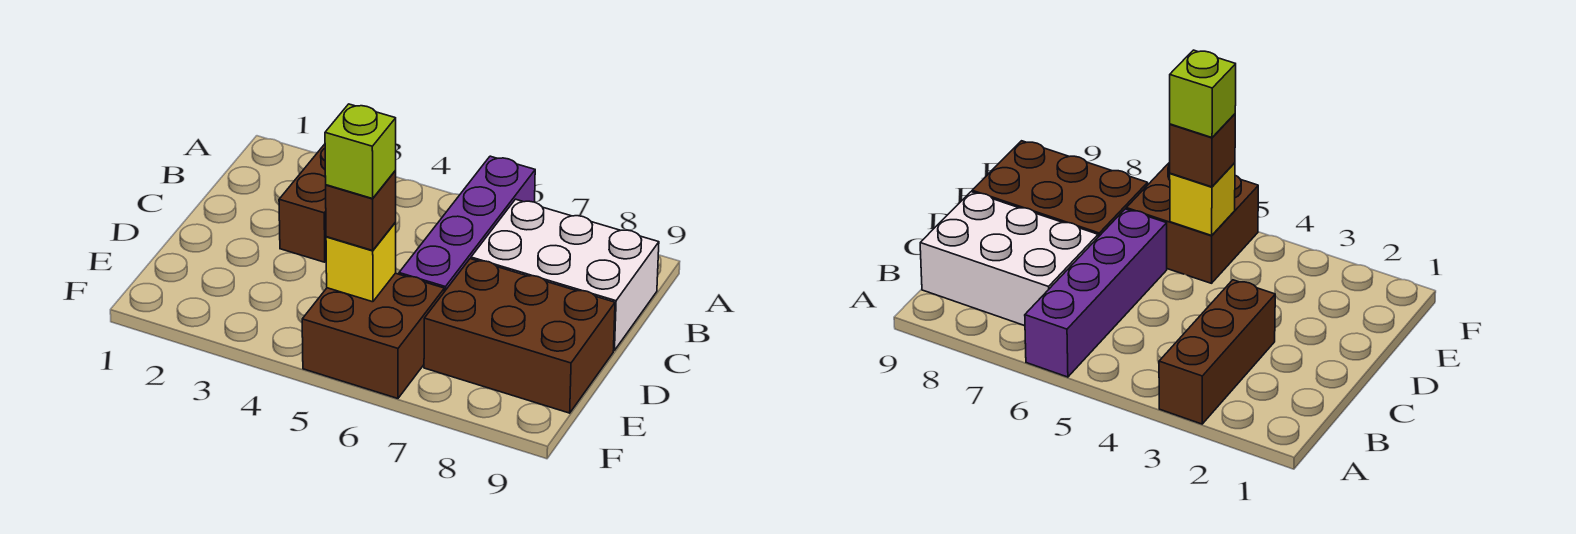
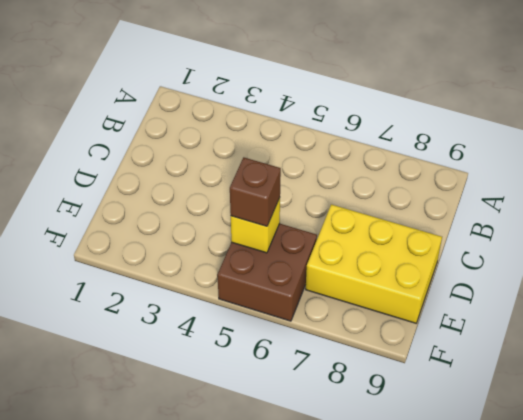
yellow brick D7:E9 level 1 -> brown brick D7:E9 level 1
none -> brown brick A3:C3 level 1
none -> purple brick A6:D6 level 1

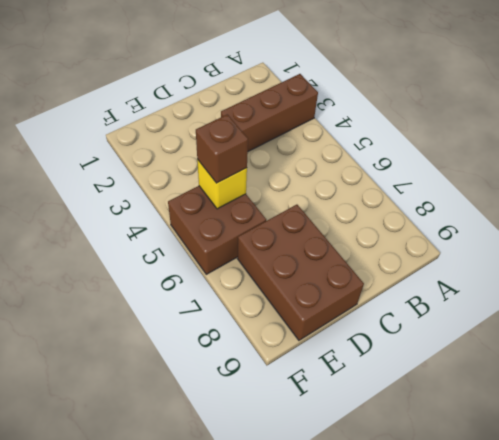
none -> purple brick A6:D6 level 1
none -> white brick B7:C9 level 1

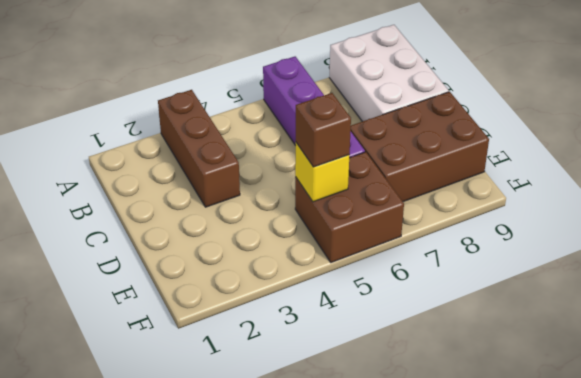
white brick A8:C9 level 1 -> white brick B7:C9 level 1
none -> lime brick E5 level 4

